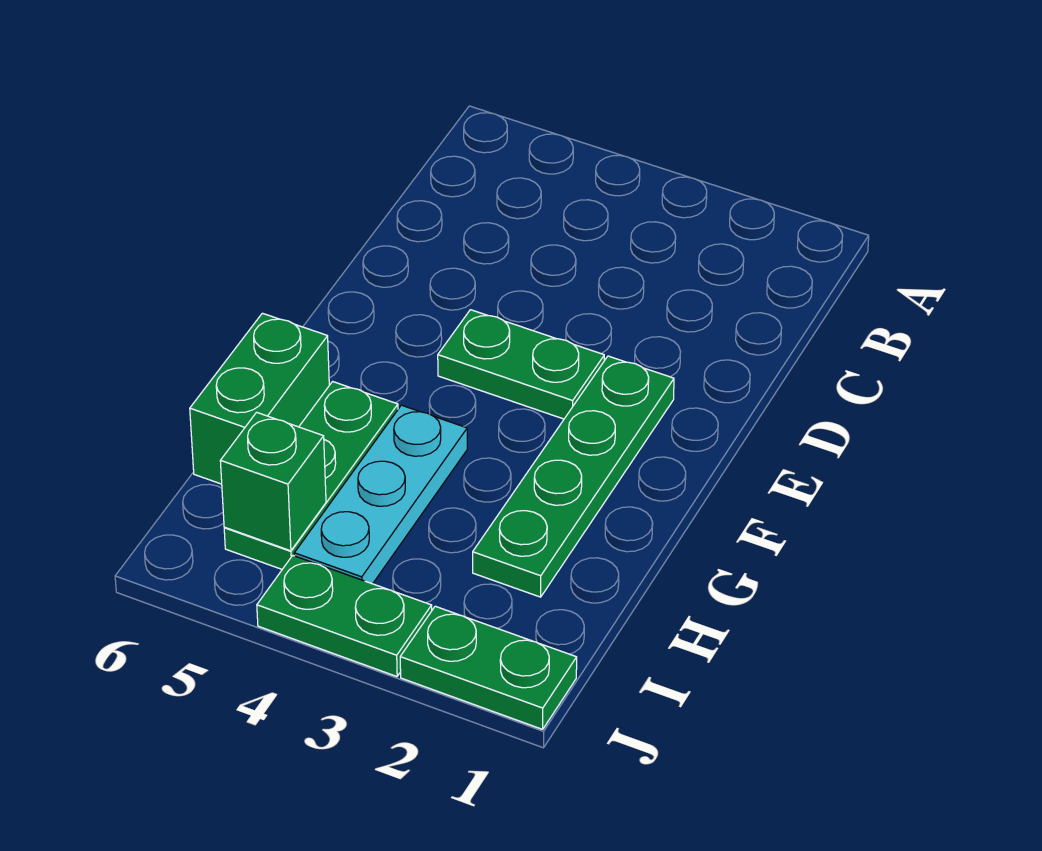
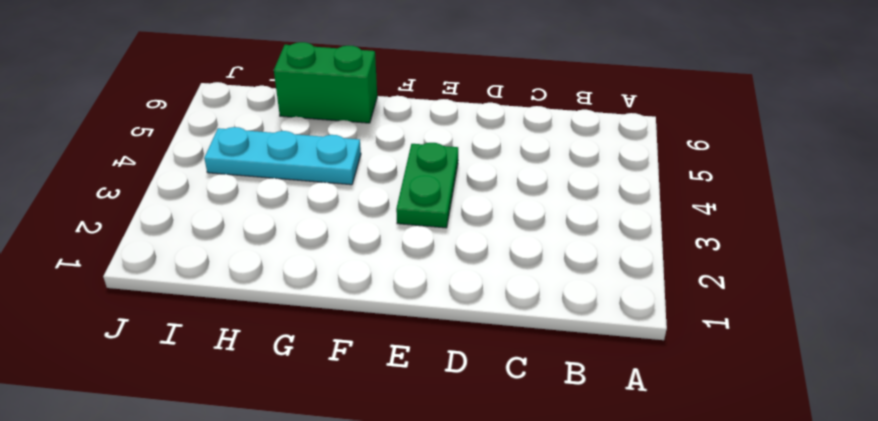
none -> green plate E2:H2 level 1
none -> green plate G5:I5 level 1

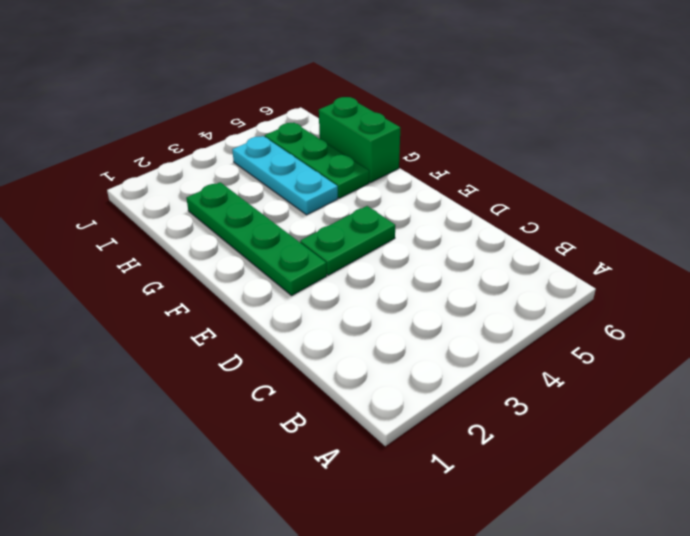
none -> green plate J1:J2 level 1
none -> green plate J3:J4 level 1

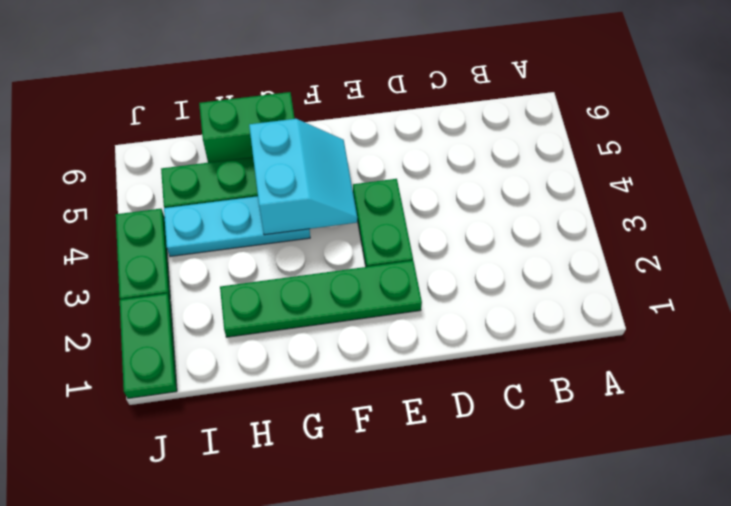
cyan slope F4:G5 level 2 top G -> none
none -> green brick I5 level 2

